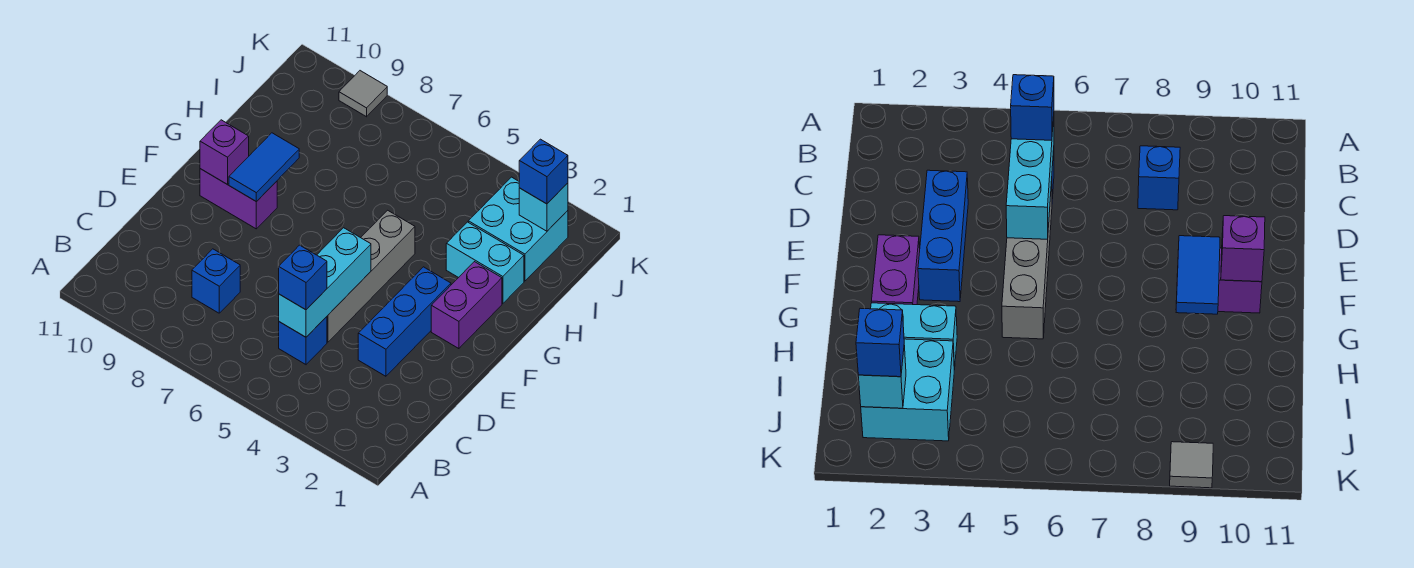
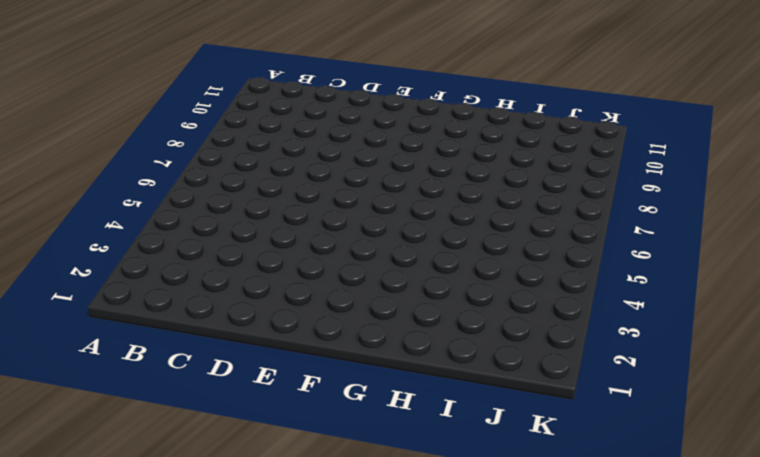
none -> blue brick C5 level 1
none -> blue brick C8 level 1
none -> blue brick D3:F3 level 1

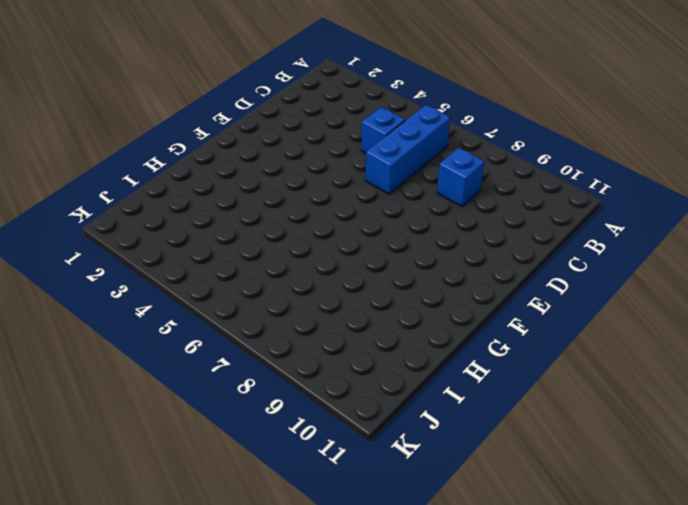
blue brick B6:D6 level 1 -> blue brick D3:F3 level 1
none -> grey brick D5:G5 level 1
none -> purple brick F2:G2 level 1
none -> purple brick F9:F10 level 1

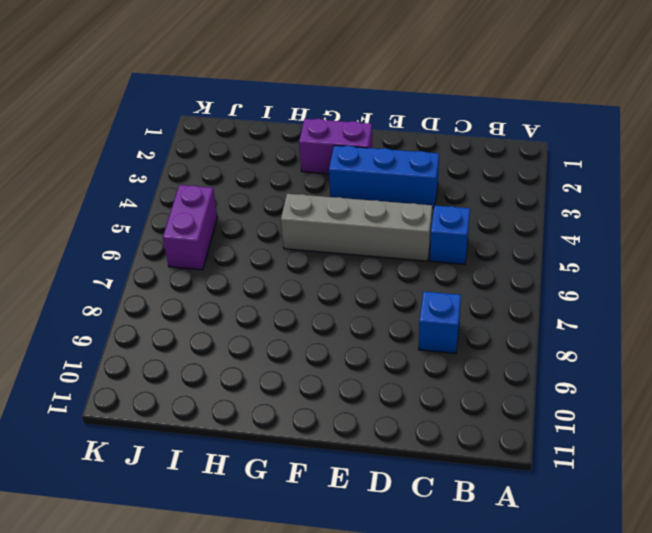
purple brick J5:J6 level 1 -> purple brick F9:F10 level 1
none -> cyan brick H2:H3 level 1
none -> cyan brick I2:J3 level 1
none -> grey tile K9 level 1

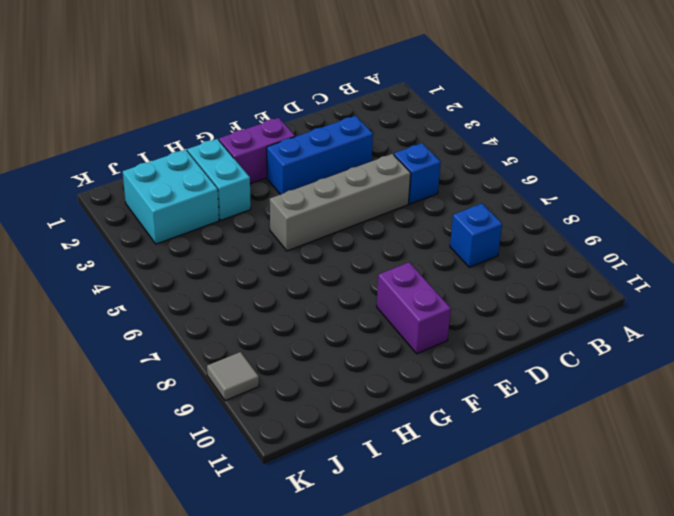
none -> cyan brick C5:E5 level 2
none -> blue tile F9:G9 level 2
none -> purple brick F10 level 2

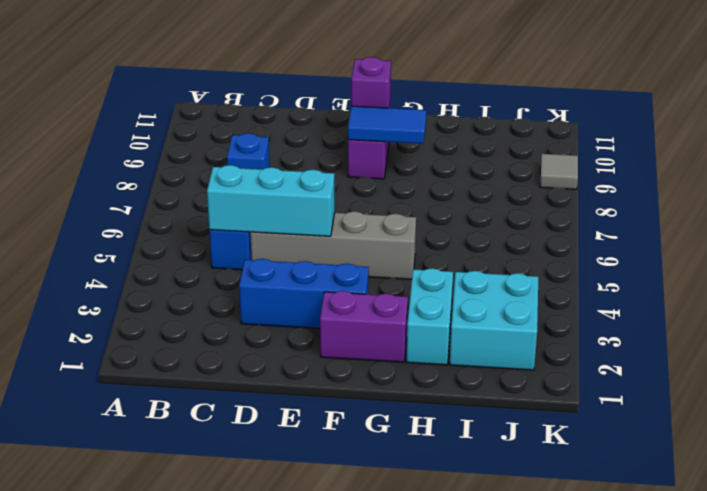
none -> cyan brick J2 level 2
none -> blue brick C5 level 3
none -> blue brick J2 level 3

